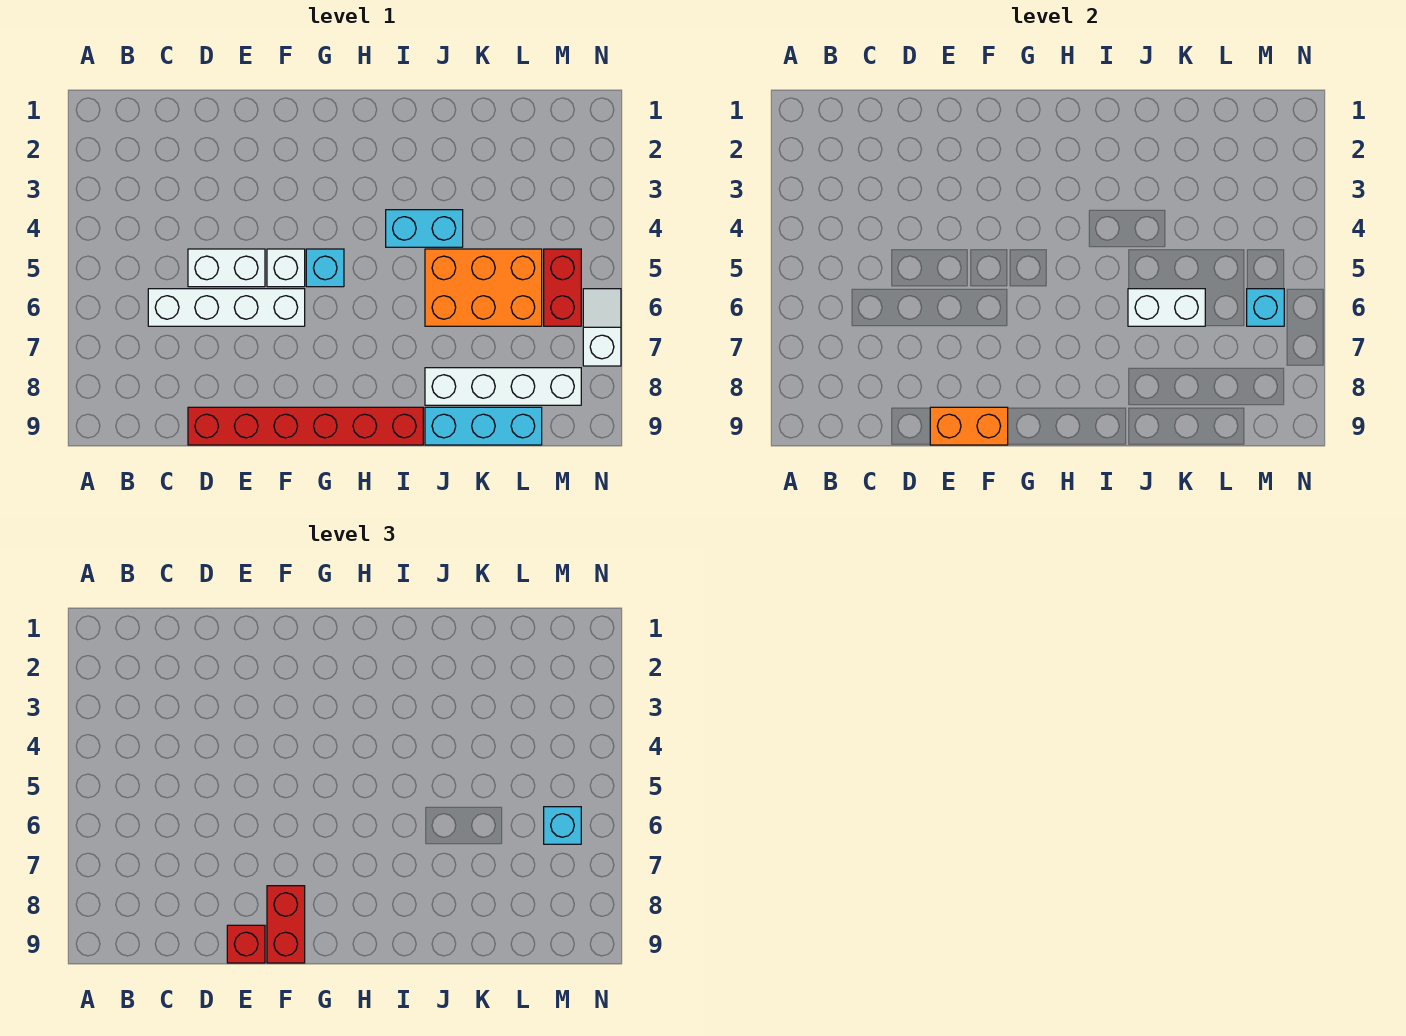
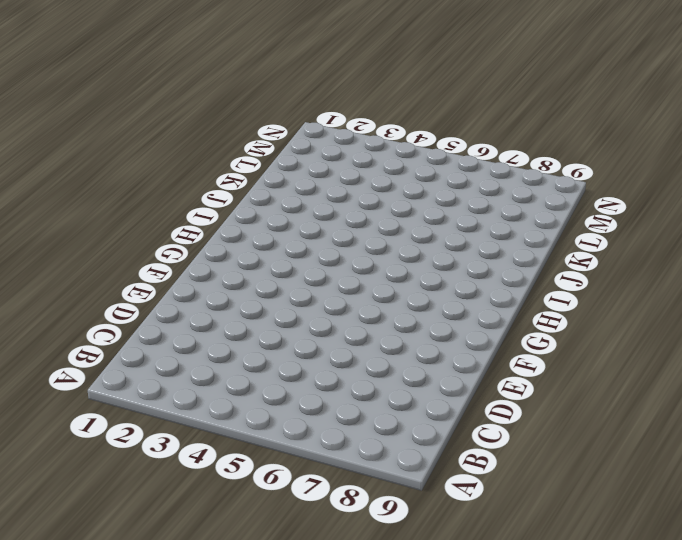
none -> white brick C6:F6 level 1
none -> white brick D5:E5 level 1
none -> red brick D9:I9 level 1

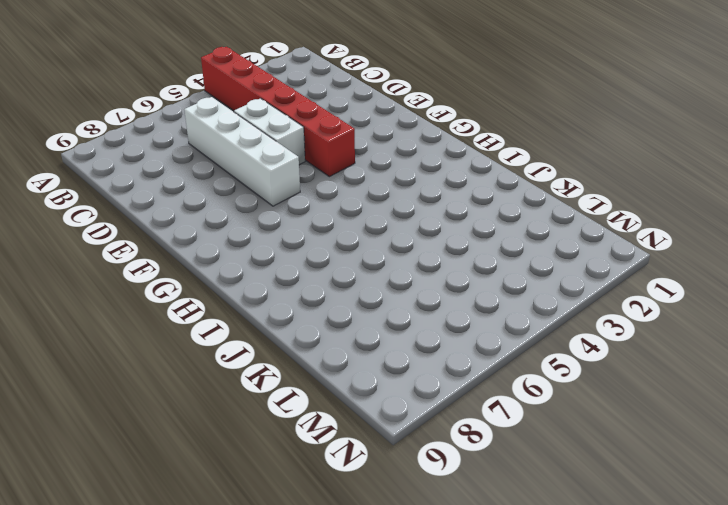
red brick A4:F4 level 1 -> red brick D9:I9 level 1
none -> white brick F5 level 1
none -> cyan brick G5 level 1
none -> cyan brick I4:J4 level 1

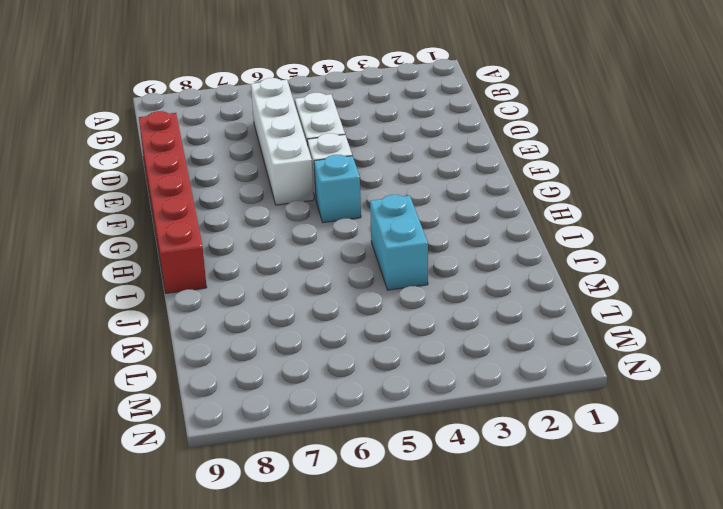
none -> orange brick J5:L6 level 1
none -> white brick J8:M8 level 1
none -> cyan brick J9:L9 level 1

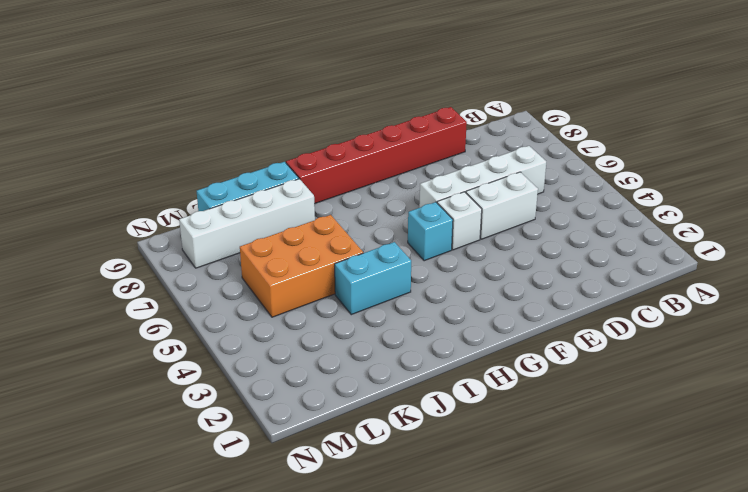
none -> red brick M5:M6 level 1
none -> white slope N6:N7 level 1 top 7
none -> orange brick E9:F9 level 2

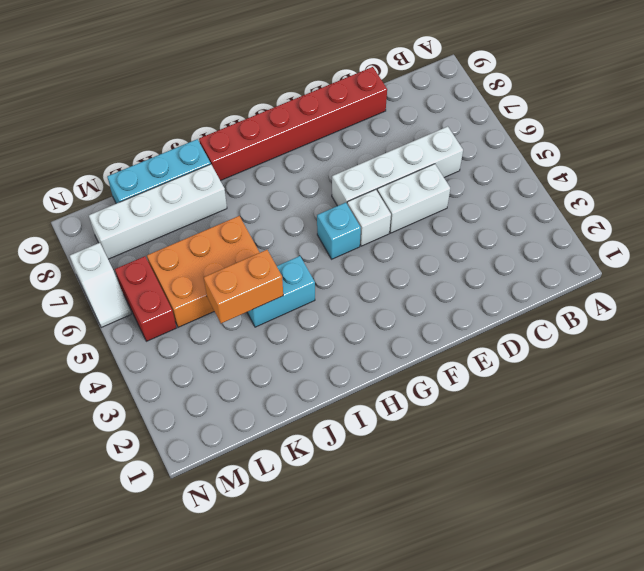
orange brick J4:K4 level 2 -> orange brick E9:F9 level 2
none -> white brick J6:K6 level 2
none -> cyan brick M6 level 2
none -> red brick E9 level 3

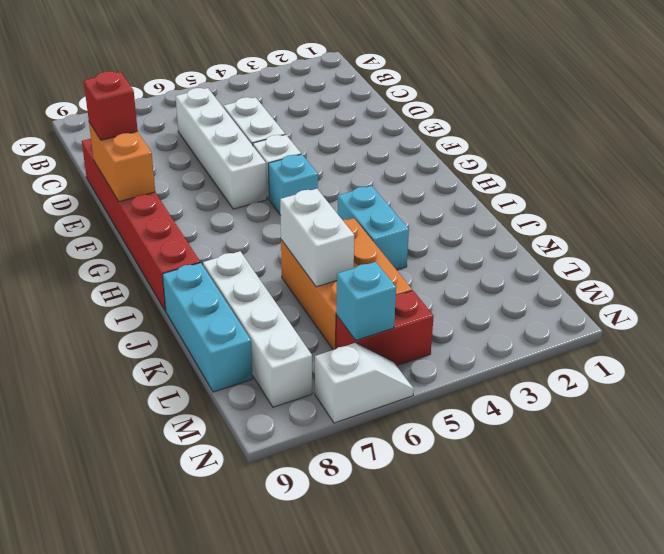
none -> red brick F8:F9 level 3
none -> cyan brick M6 level 3

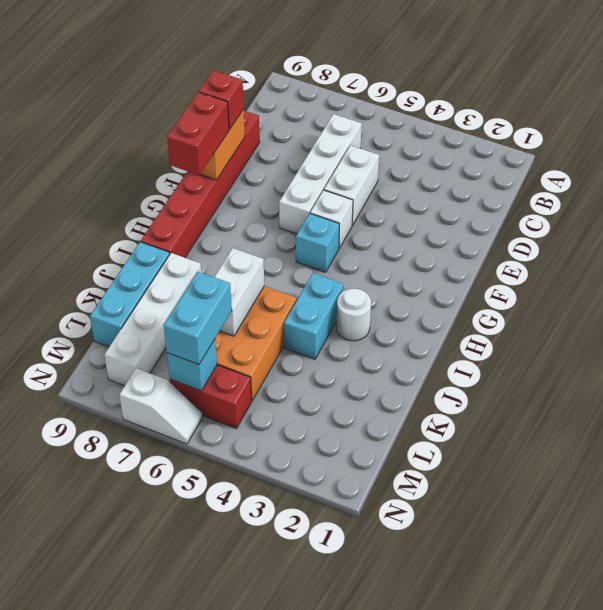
red brick F9:G9 level 3 -> red brick F8:F9 level 3
white round brick I3 level 1 -> none
cyan brick L6:M6 level 3 -> cyan brick M6 level 3

